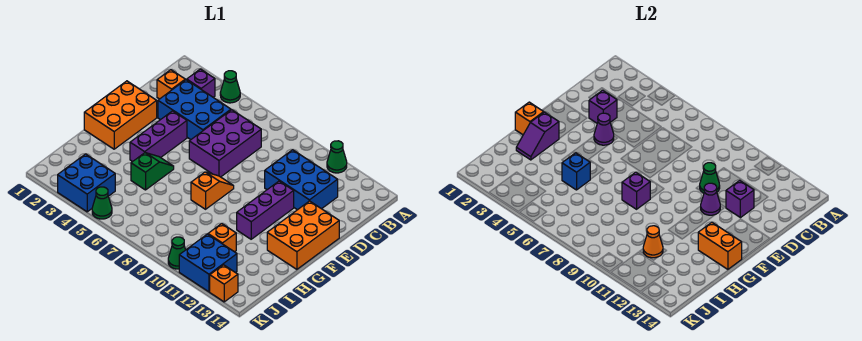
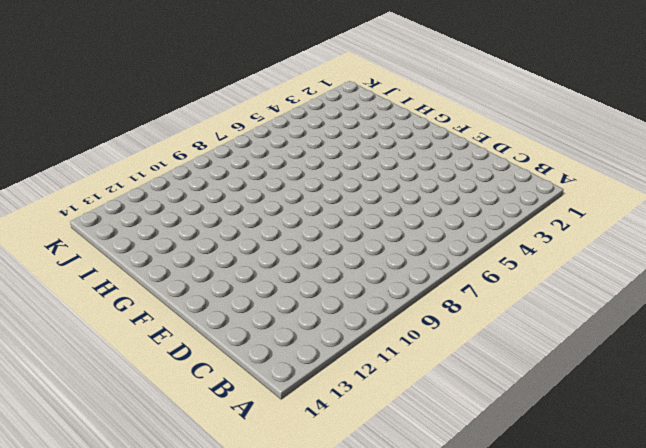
none -> green cone A4 level 1
none -> green cone A11 level 1
none -> purple brick B3 level 1
none -> orange brick C2 level 1

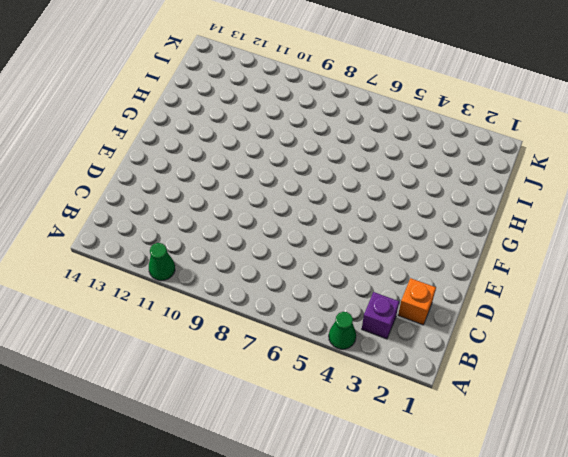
none -> blue brick C3:D5 level 1
none -> purple brick C6:E7 level 1
none -> blue brick C10:D12 level 1
none -> orange brick E1:G2 level 1

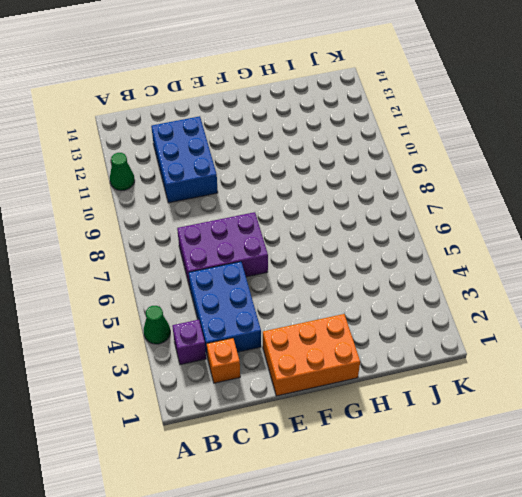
none -> purple brick E4:G4 level 1
none -> purple brick E11:G11 level 1
none -> orange brick E13:G14 level 1
none -> orange slope F8:G8 level 1 top G

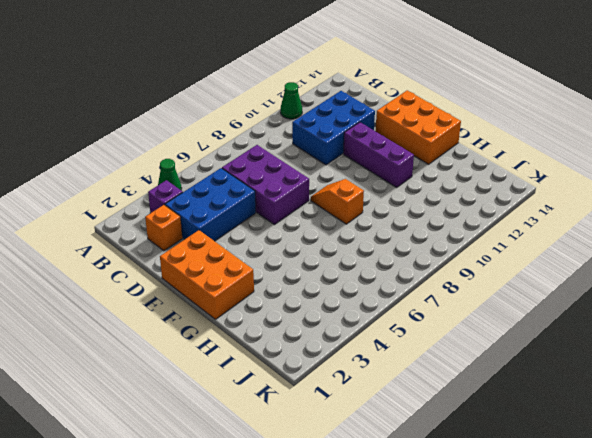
none -> purple brick E4:G4 level 1
none -> green slope G5:H5 level 1 top H
none -> orange brick I11 level 1
none -> blue brick J3:K4 level 1

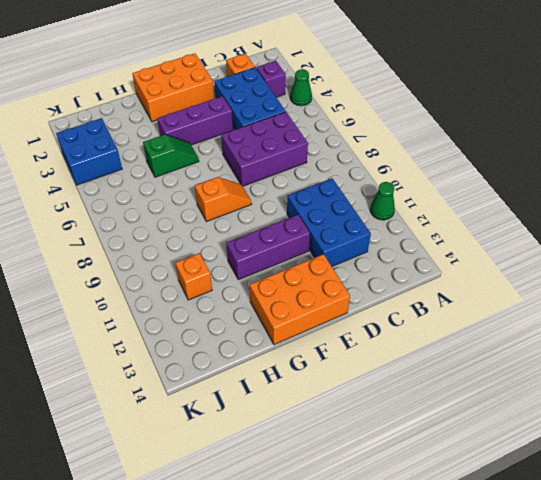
none -> blue brick J11:K12 level 1
none -> green cone K5 level 1
none -> green cone K10 level 1
none -> orange brick K13 level 1

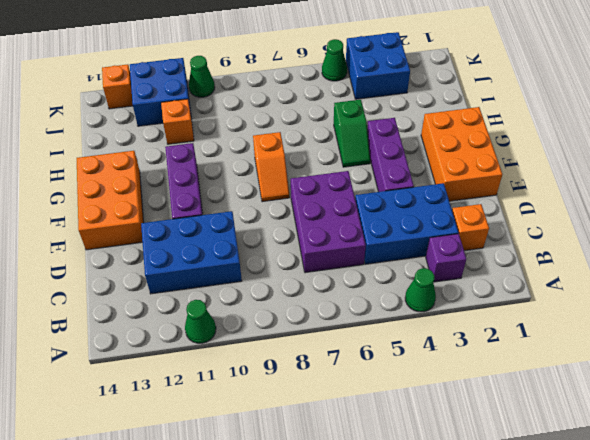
none -> purple brick D3 level 2
none -> green cone D10 level 2
none -> purple brick D12 level 2
none -> purple cone E4 level 2

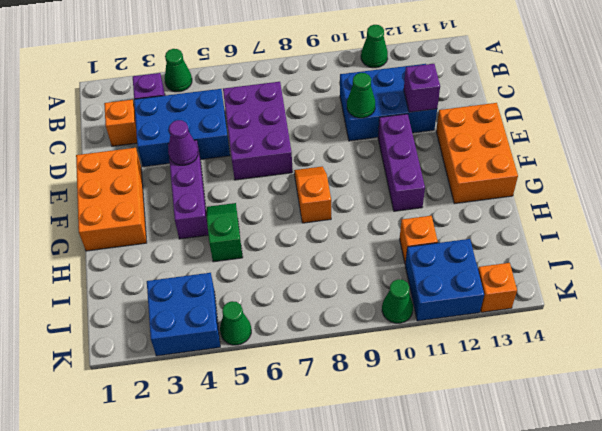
none -> purple brick D3 level 2
none -> purple cone E11 level 2
none -> orange brick G1 level 2
none -> purple slope G2:H2 level 2 top G

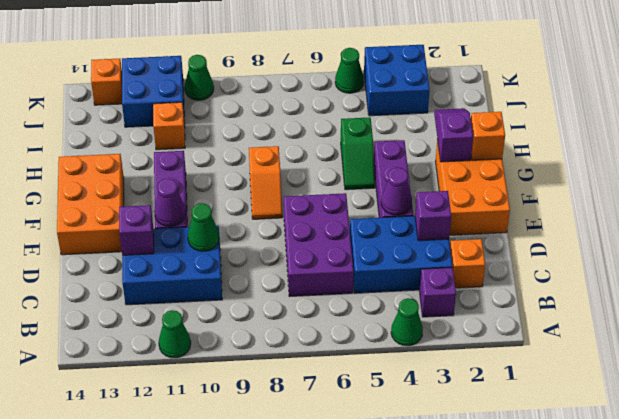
none -> purple brick G8 level 2
none -> orange brick G13:G14 level 2
none -> blue brick H5 level 2
none -> orange cone I11 level 2

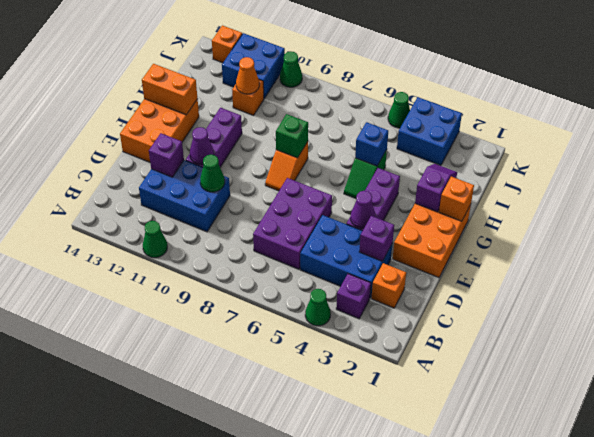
green brick G8 level 2 -> purple brick G8 level 2

